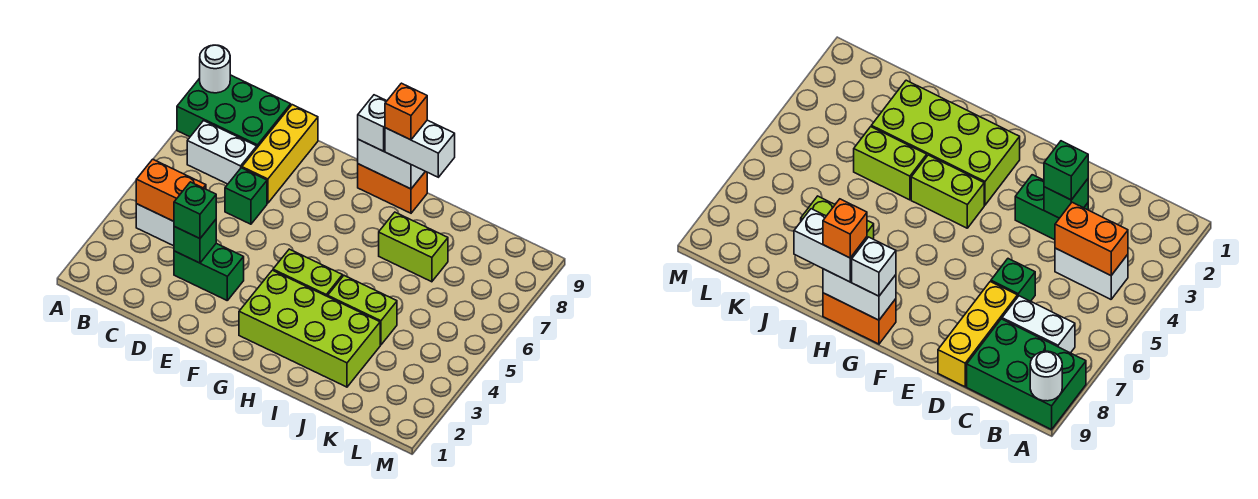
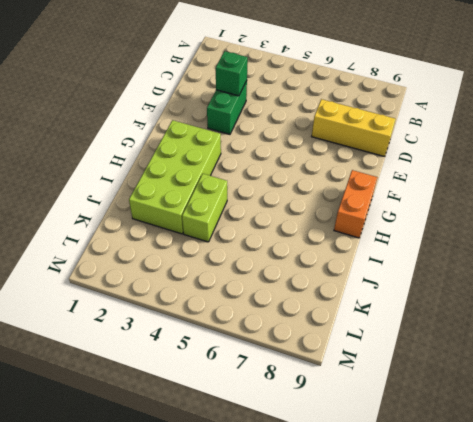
none -> green brick A8:C9 level 1
none -> white brick B4:C4 level 1
none -> white brick B7:C7 level 1

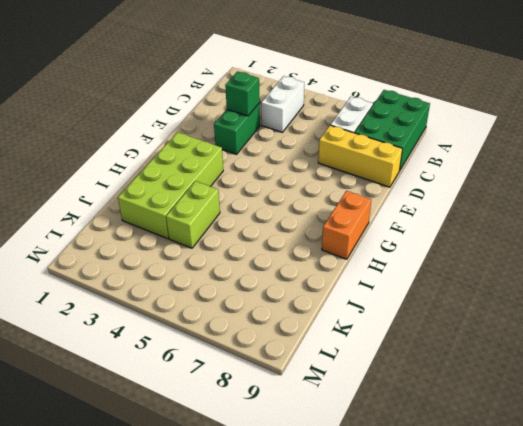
none -> green brick D6 level 1
none -> lime brick G4:H4 level 1
none -> lime brick I7:J7 level 1

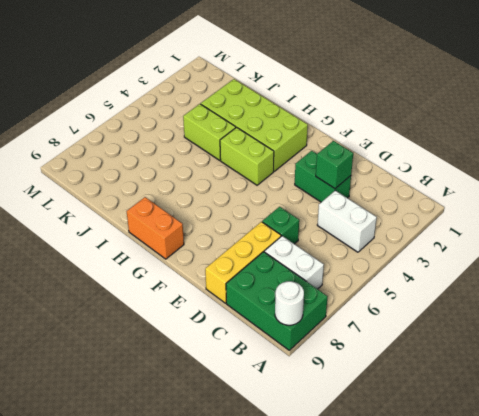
none -> lime brick I7:J7 level 1
none -> orange brick B4:C4 level 2
none -> white brick G9:H9 level 2

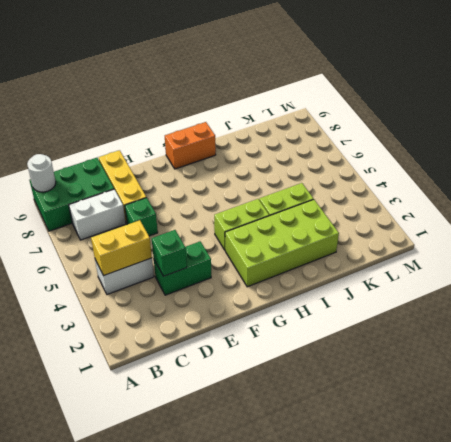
yellow brick B4:C4 level 2 -> orange brick B4:C4 level 2
none -> lime brick I7:J7 level 1
none -> white brick G9:H9 level 2
none -> green brick D3 level 3

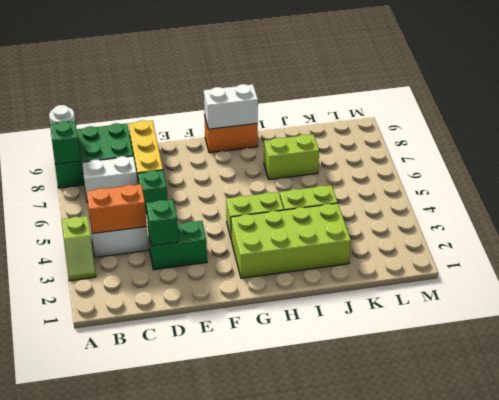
lime slope A3:A4 level 1 top 4 -> none
green brick A8 level 2 -> green brick D3 level 3
none -> white brick G9 level 3
none -> white brick H9:I9 level 3
none -> orange brick H9 level 4

